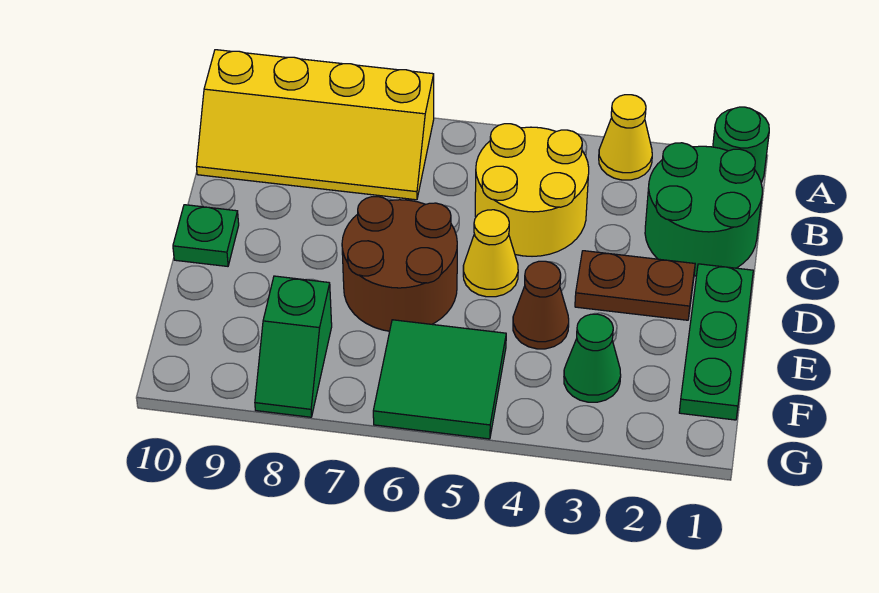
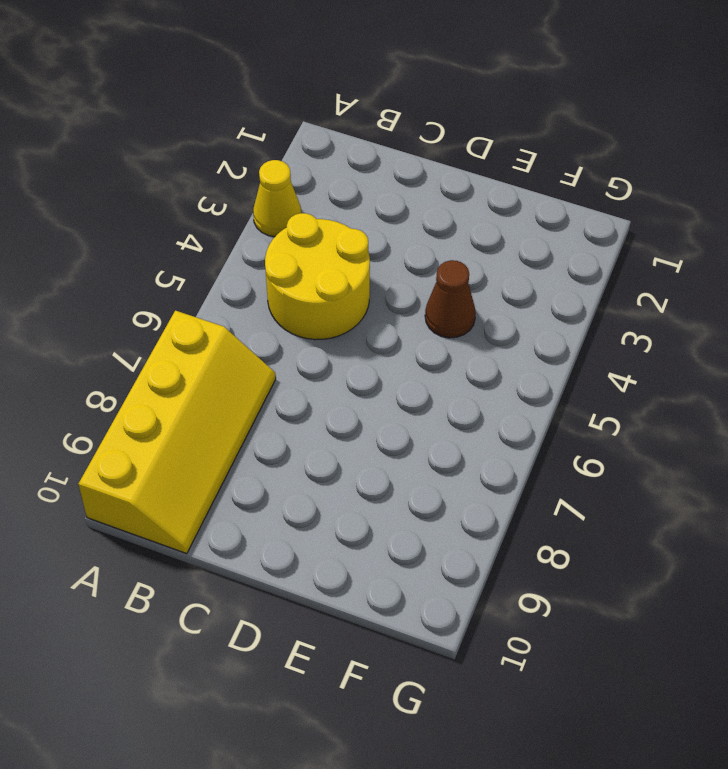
none -> green round brick A1 level 1
none -> green round brick B1:C2 level 1
none -> green plate D1:F1 level 1

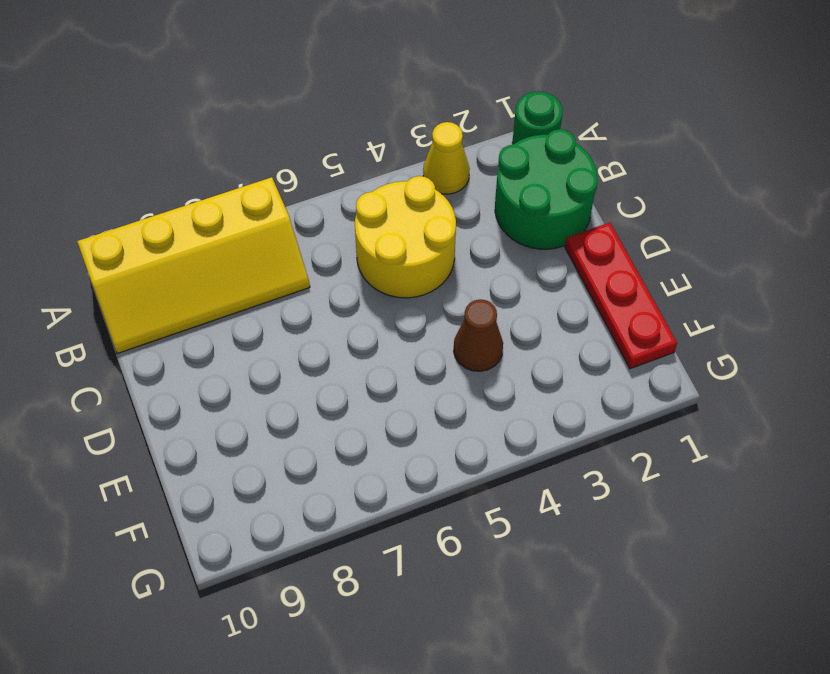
red plate D1:F1 level 1 -> green plate D1:F1 level 1
none -> brown plate D2:D3 level 1
none -> yellow cone D5 level 1
none -> brown round brick D6:E7 level 1

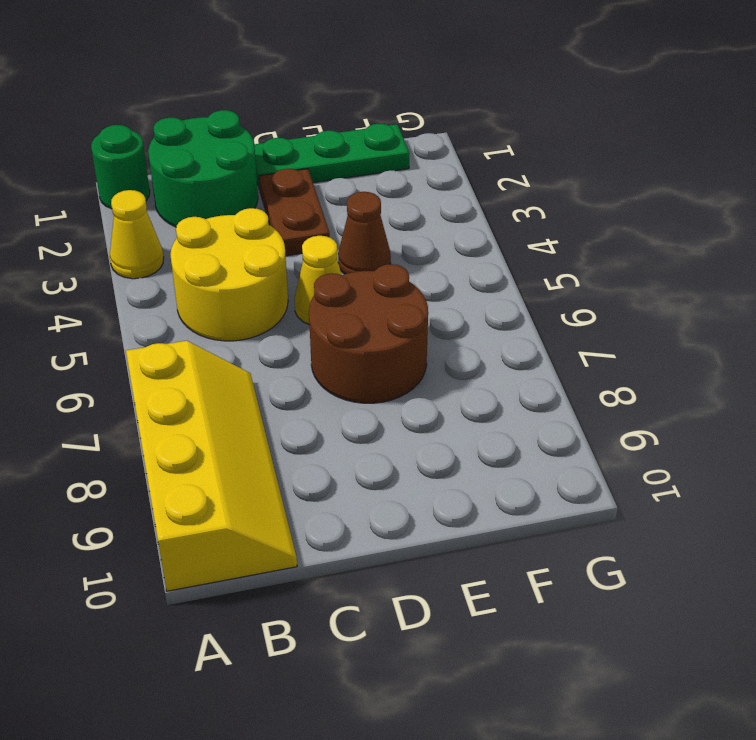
none -> green plate D10 level 1
none -> green cone F3 level 1
none -> green tile F5:G6 level 1

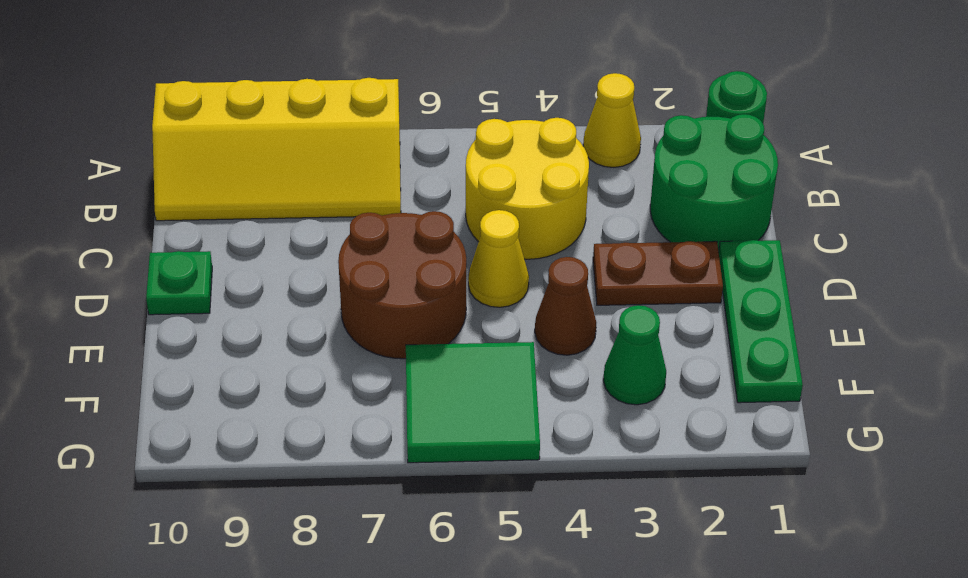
none -> green slope F8:G8 level 1 top F

